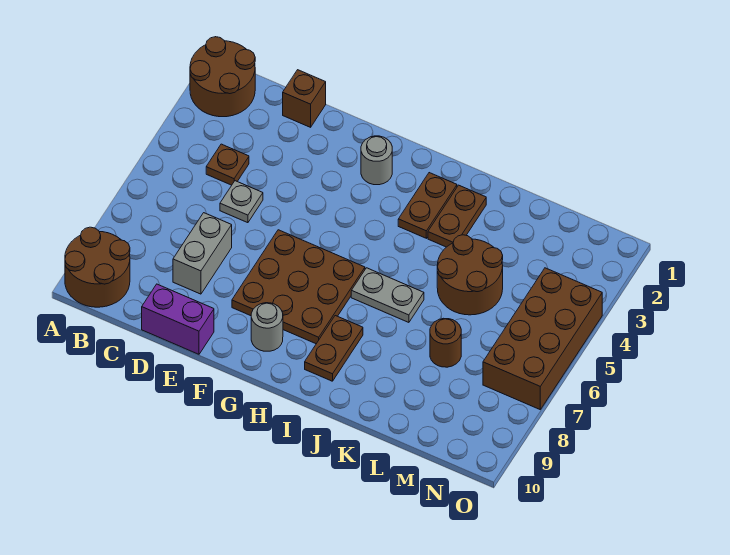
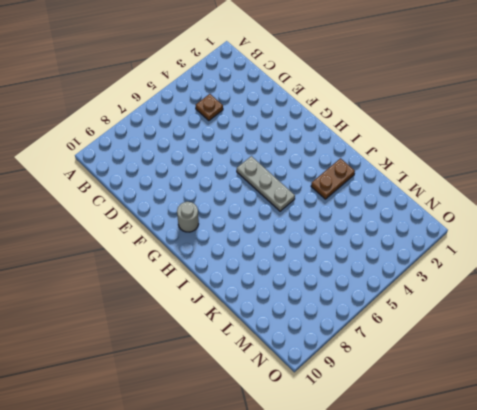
grey plate G5:I5 level 1 -> none
none -> brown round brick A1:B2 level 1
none -> brown round brick A9:B10 level 1
none -> brown brick D1 level 1

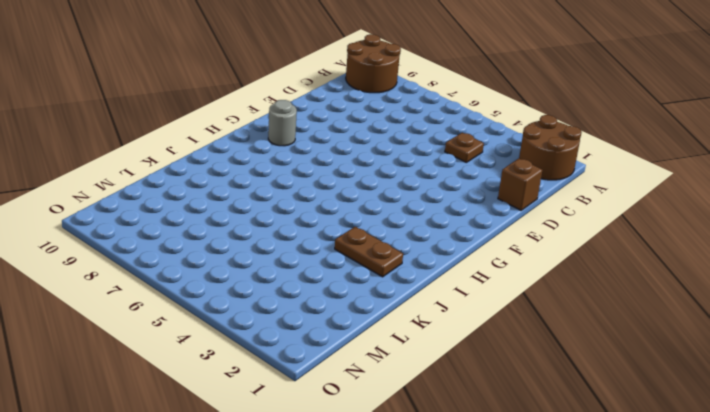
none -> grey plate D5 level 1
none -> grey brick D7:D8 level 1
none -> purple brick D10:E10 level 1

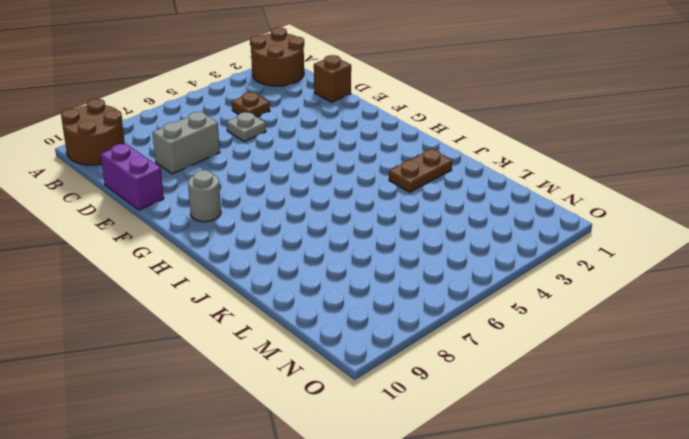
none -> brown plate F6:H8 level 1
none -> grey round brick G2 level 1
none -> brown plate I2:I3 level 1

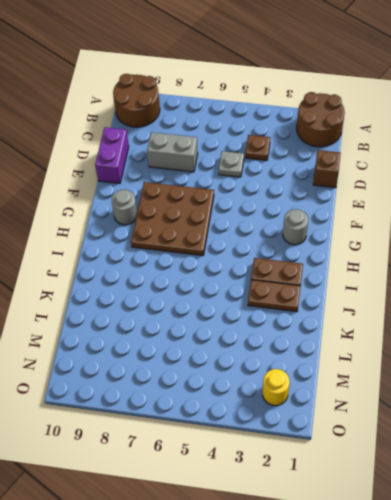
yellow round brick N2 level 1 -> none
none -> grey plate I6:J6 level 1
none -> brown plate I8:I9 level 1
none -> brown round brick K4:L5 level 1

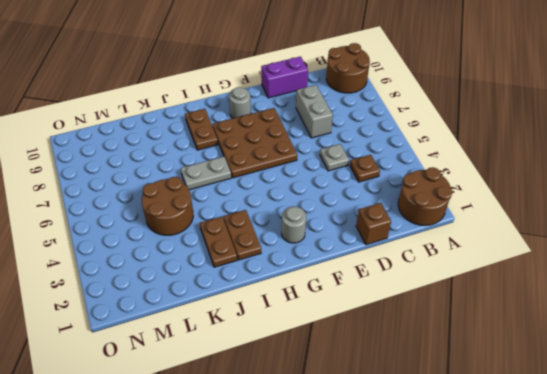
none -> brown round brick L7 level 1
none -> brown brick N4:O7 level 1

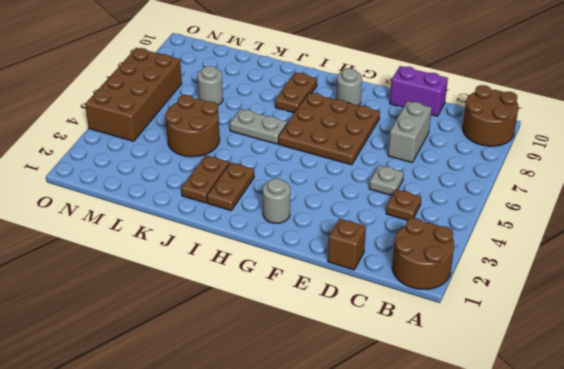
grey round brick L7 level 1 -> brown round brick L7 level 1

